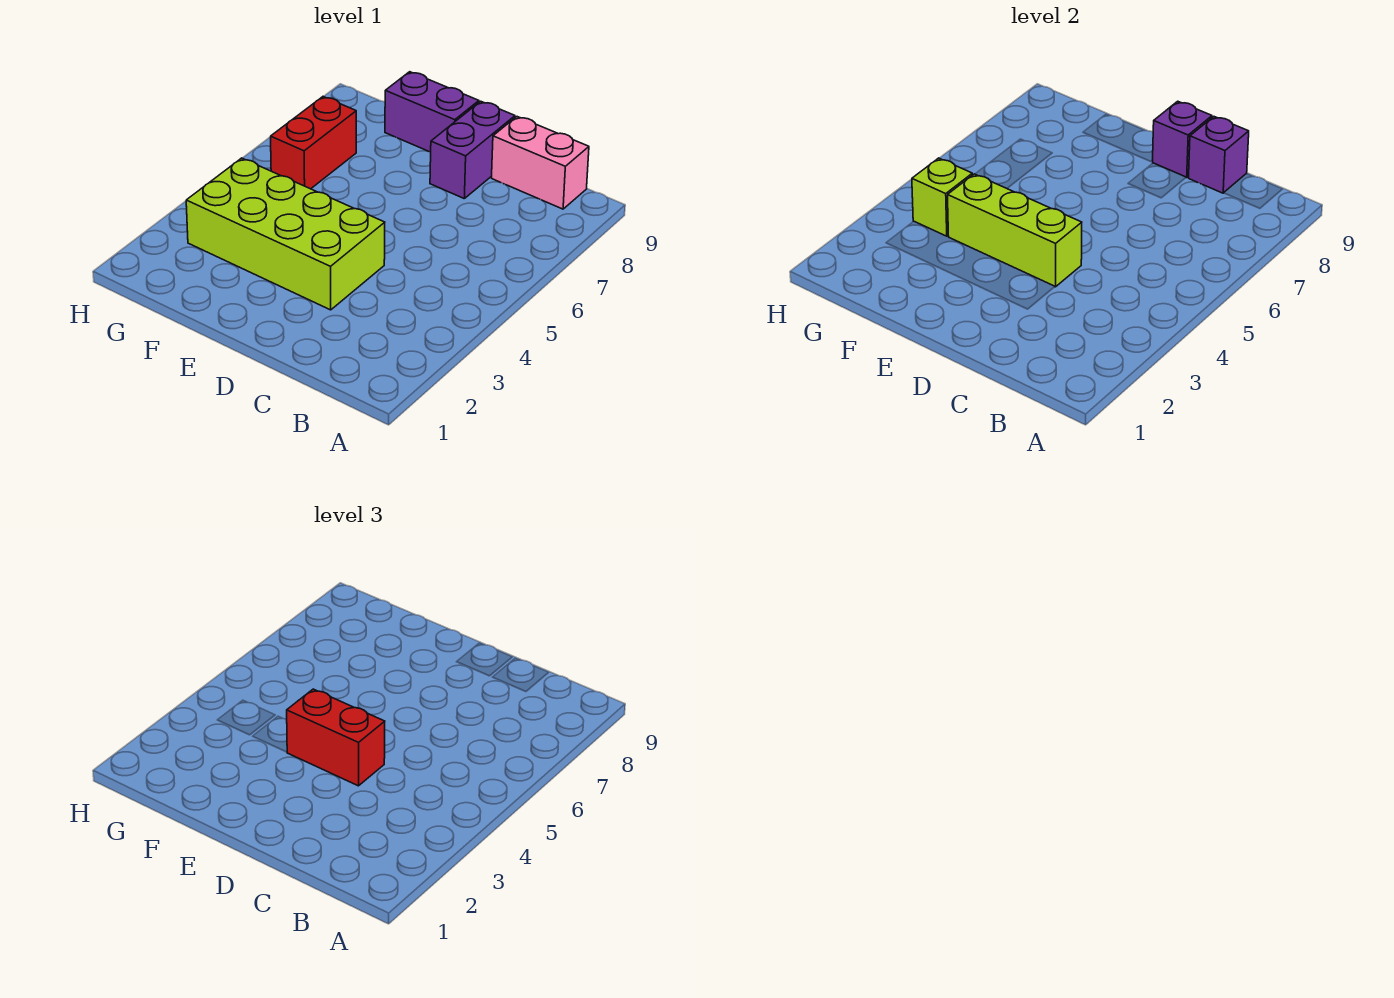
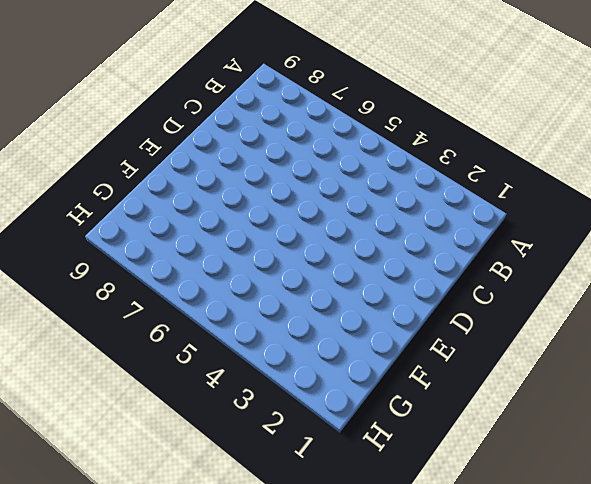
none -> pink brick B9:C9 level 1
none -> lime brick D3:G4 level 1

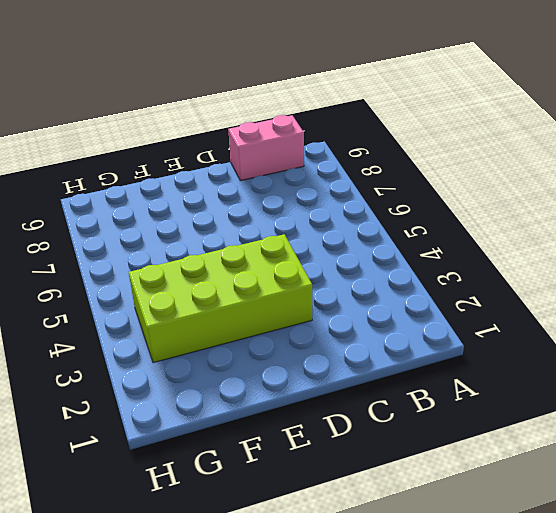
none -> purple brick D8:D9 level 1
none -> purple brick E9:F9 level 1

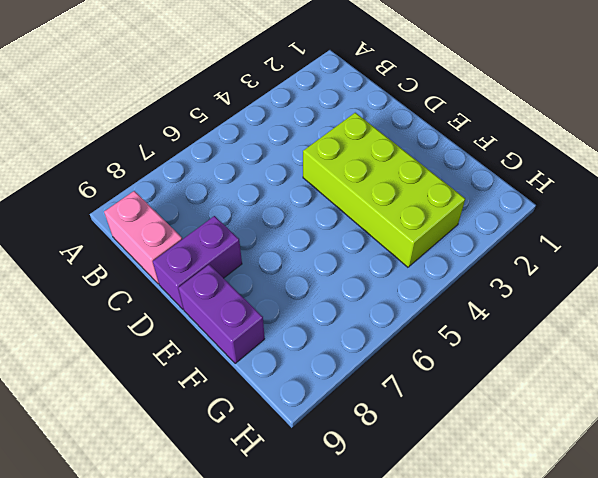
none -> red brick G6:G7 level 1
none -> purple brick C9 level 2

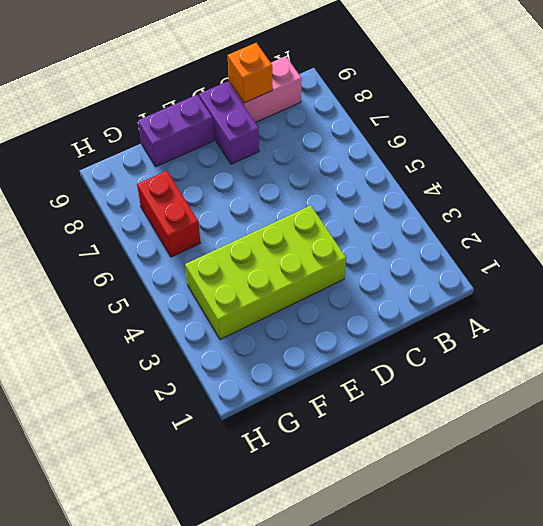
orange brick C9 level 2 -> purple brick C9 level 2
none -> lime brick D4:F4 level 2
none -> purple brick D9 level 2

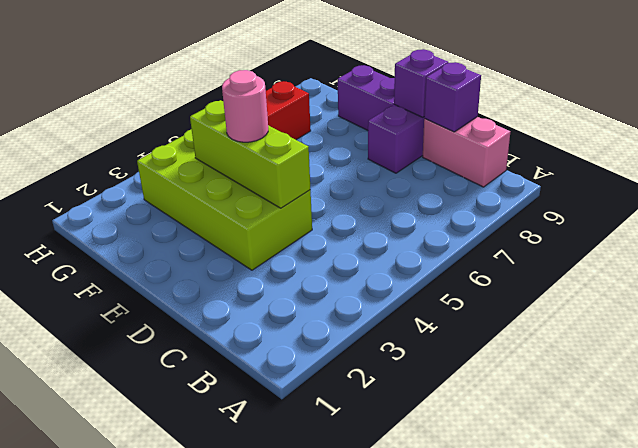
pink round brick E4 level 3 -> red brick D4:E4 level 3
none -> lime brick G4 level 2

